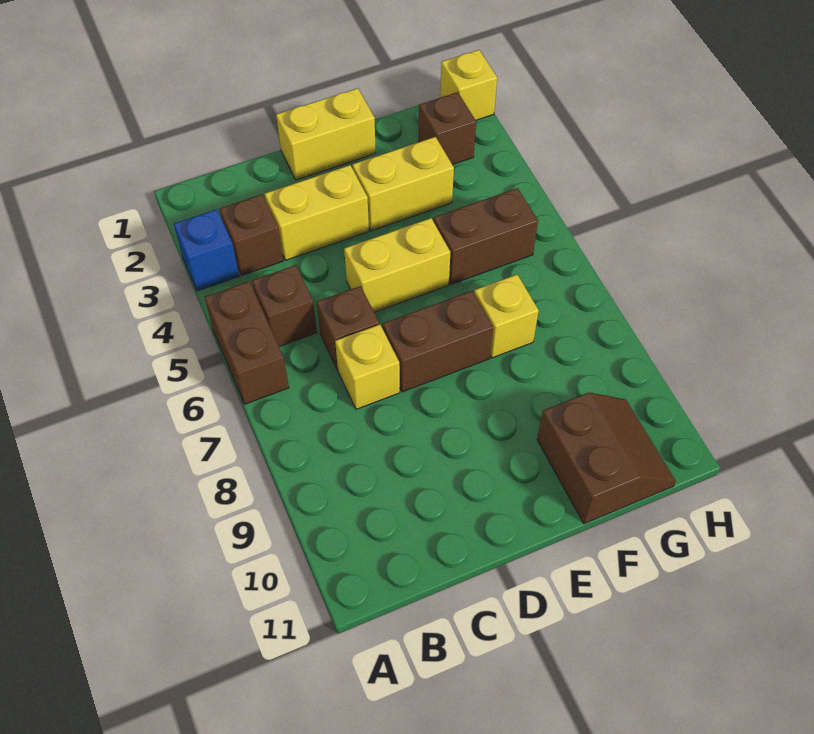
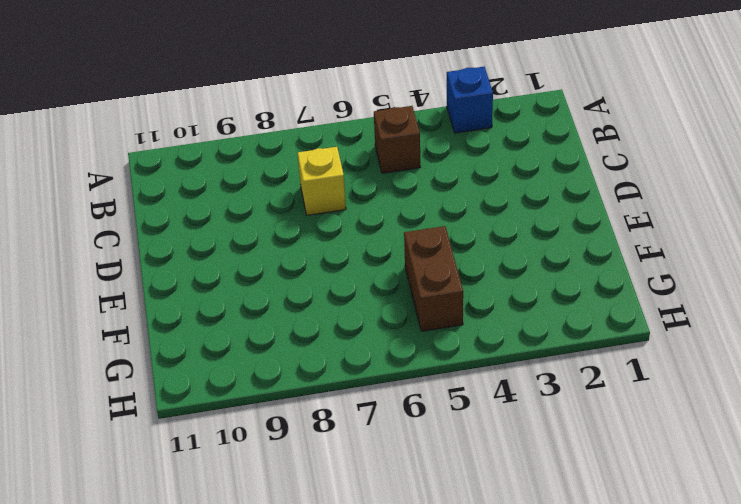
none -> brown brick A5:A6 level 1
none -> brown brick B3 level 1
none -> yellow brick C3:D3 level 1

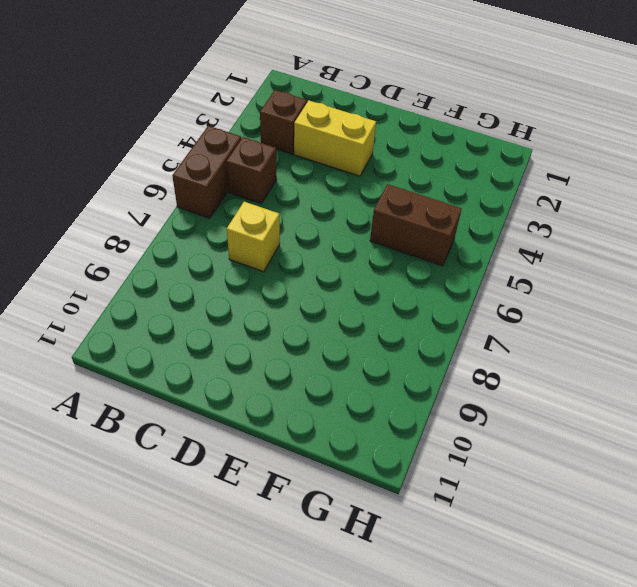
none -> blue brick A3 level 1
none -> brown brick C6 level 1
none -> yellow brick D1:E1 level 1

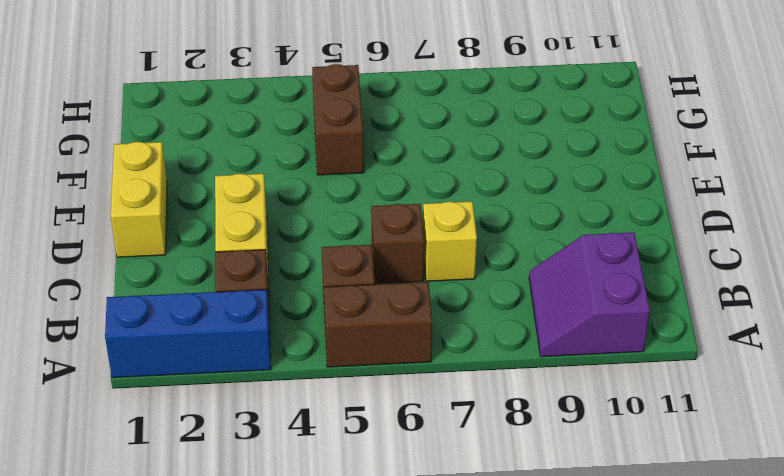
blue brick A1:A3 level 1 -> blue brick A3 level 1
purple slope A9:B10 level 1 top 10 -> none
none -> yellow brick D5:E5 level 1
none -> brown brick D7:E7 level 1
none -> yellow brick E3:F3 level 1

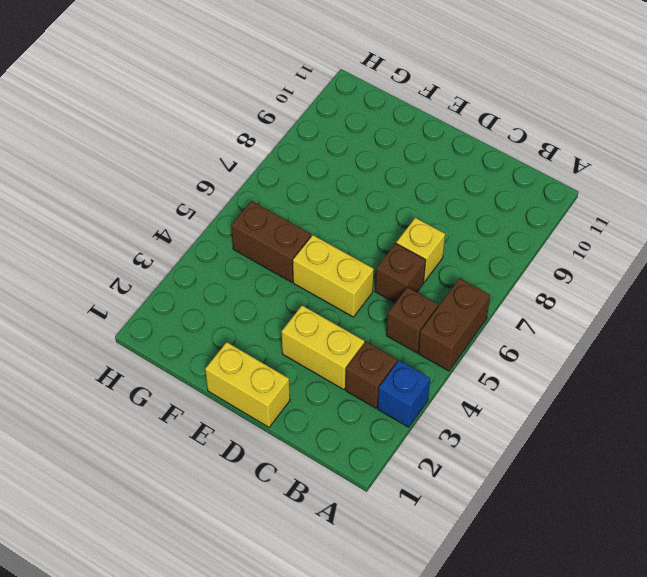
none -> brown brick D7:E7 level 1
none -> yellow brick E3:F3 level 1
none -> yellow brick F7 level 1

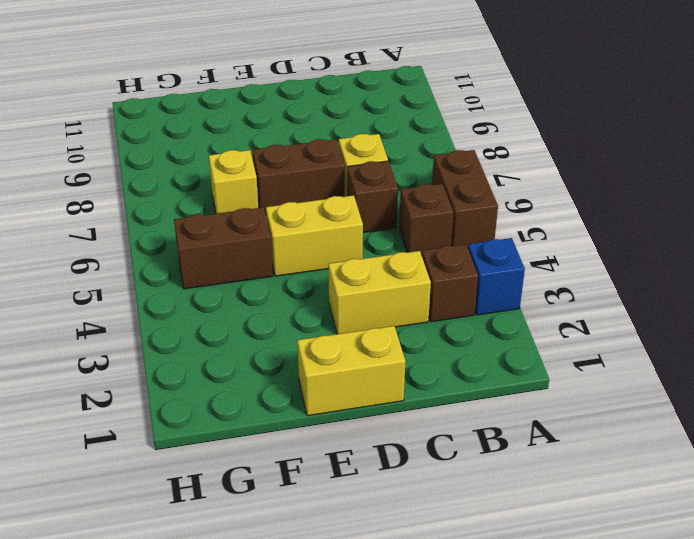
none -> yellow brick E3:F3 level 1
none -> brown slope F10:G11 level 1 top F
none -> brown brick G2 level 1

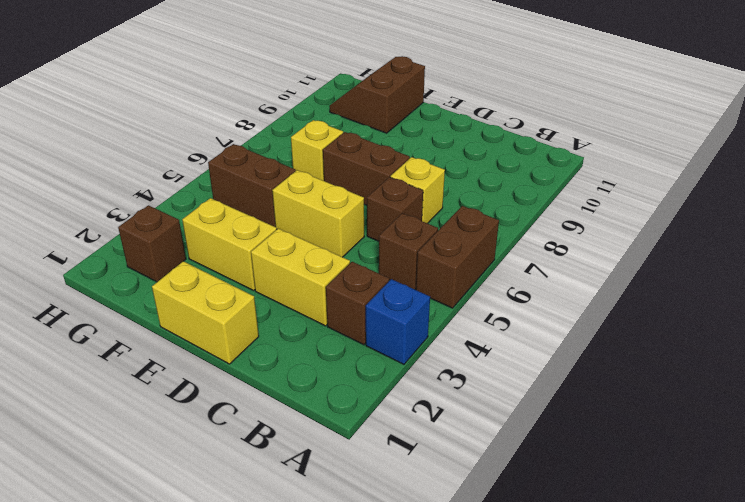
none -> yellow brick H1 level 1

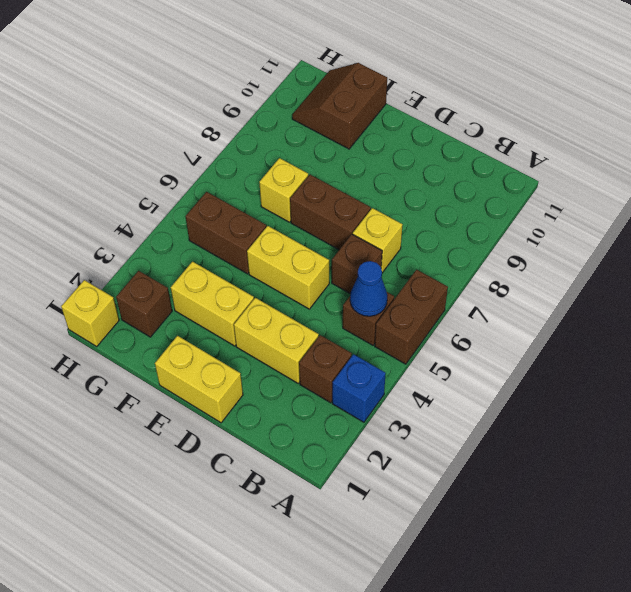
blue cone B5 level 2 -> none

